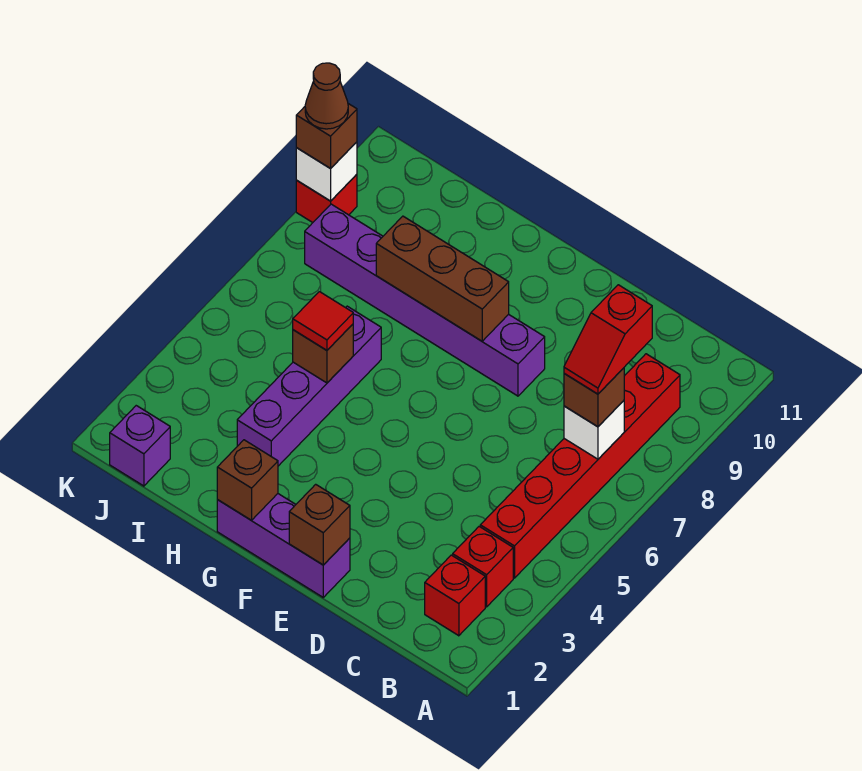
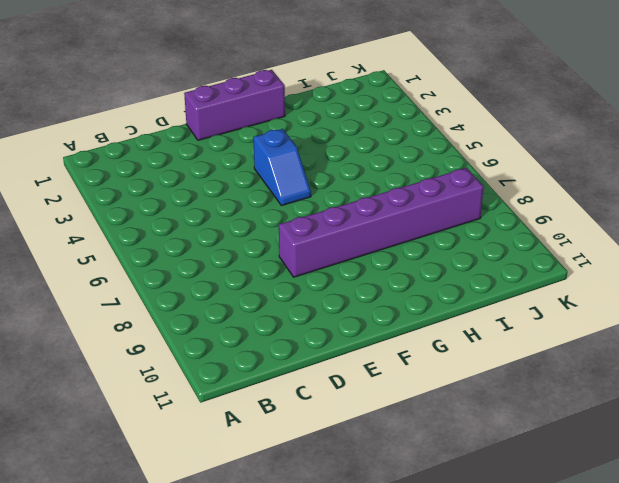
blue slope F4:F5 level 1 top 4 -> none
none -> red brick B2 level 1
none -> red brick B3 level 1
none -> red brick B4:B9 level 1

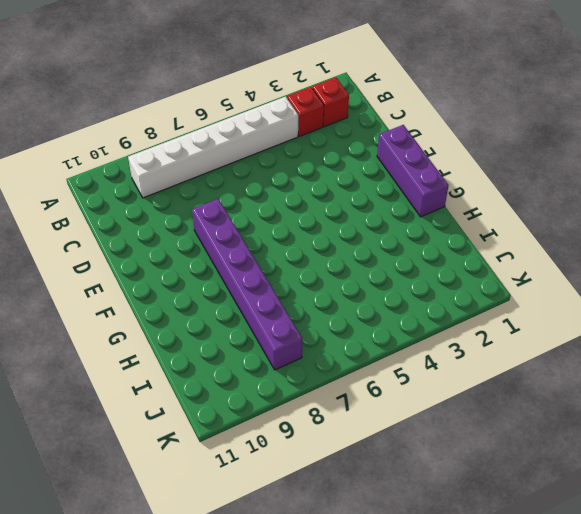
white brick B4:B9 level 1 -> red brick B4:B9 level 1
none -> purple brick H3:H6 level 1
none -> purple brick J1 level 1
none -> red brick K9 level 1

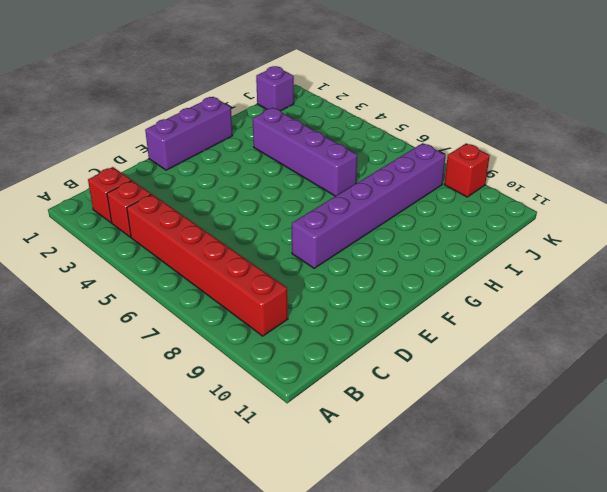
none -> white brick B7 level 2
none -> brown brick E1 level 2
none -> brown brick F8:H8 level 2

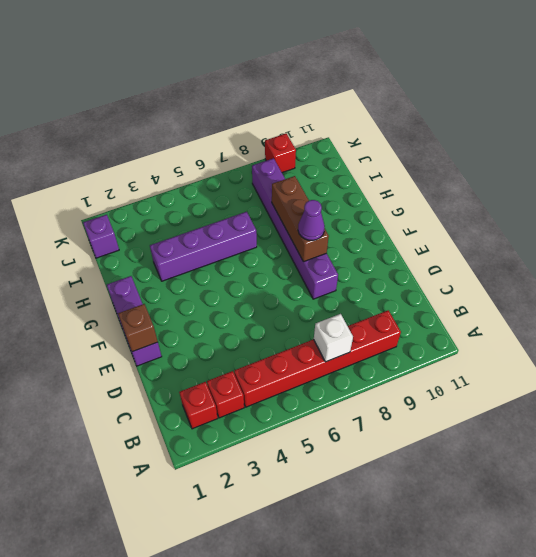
purple cone F8 level 3 -> none
none -> brown brick G1 level 2
none -> brown brick H5 level 2
none -> white brick K9 level 2

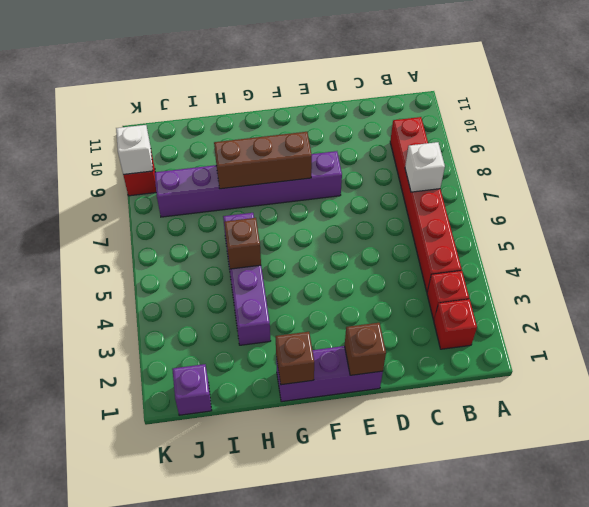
none -> brown brick B7 level 3
none -> red tile H5 level 3
none -> brown brick K9 level 3

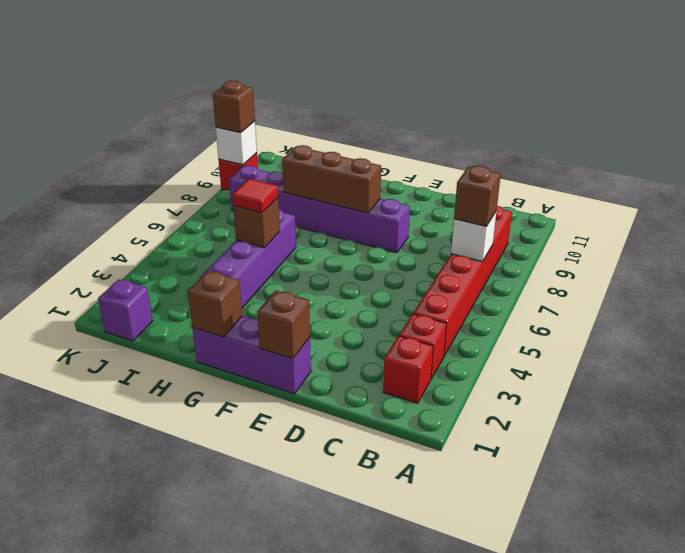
none -> red slope B7:B8 level 4 top 8
none -> brown cone K9 level 4

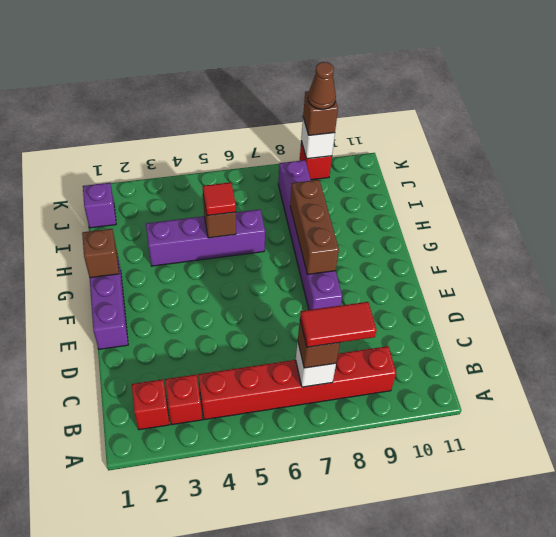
red tile B7:B8 level 4 -> red slope B7:B8 level 4 top 8
none -> brown brick E1 level 2

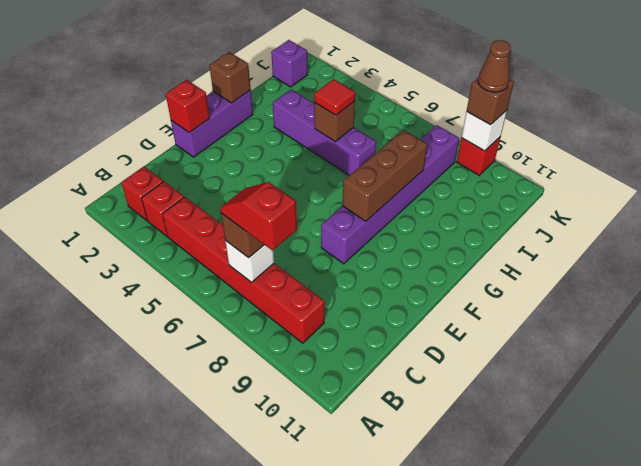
red brick E1 level 2 -> brown brick E1 level 2

